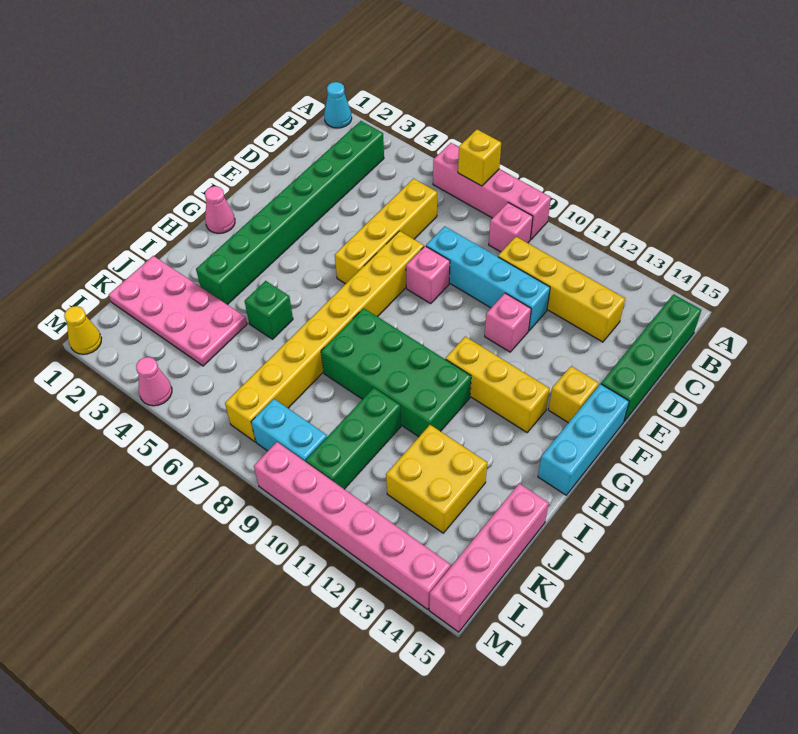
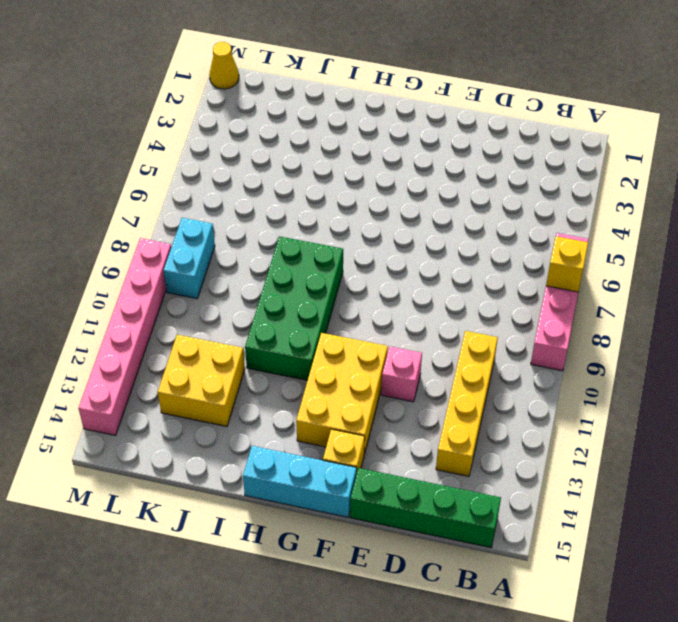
yellow brick F11:G13 level 1 -> yellow brick G11:G13 level 1
none -> cyan cone A1 level 1
none -> green brick B3:I3 level 1
none -> pink brick B9 level 1

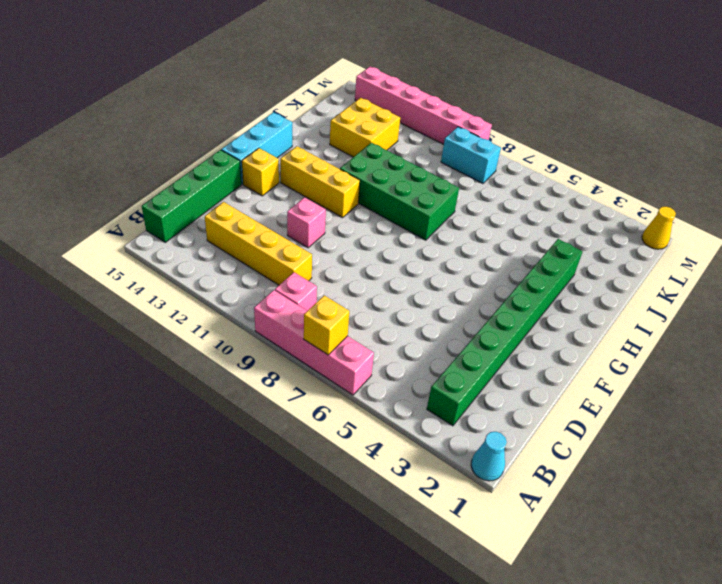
none -> yellow brick C6:F6 level 1
none -> cyan brick D8:D11 level 1
none -> yellow brick E7:L7 level 1

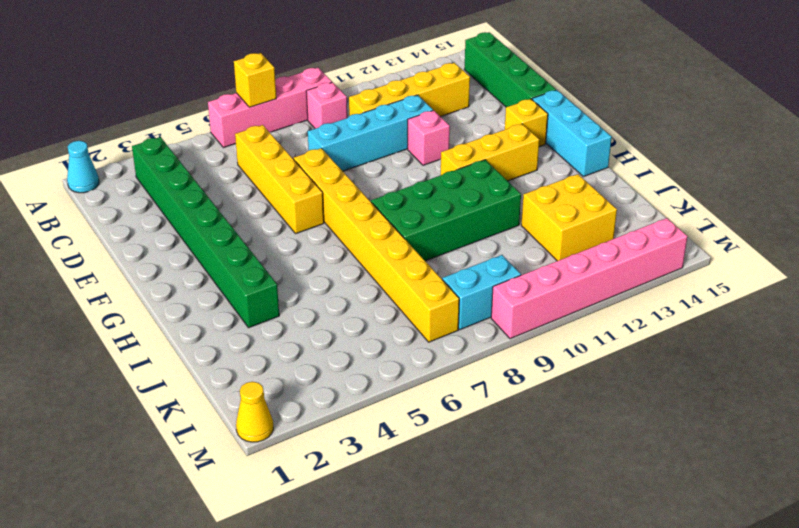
none -> pink brick E8 level 1
none -> pink cone G1 level 1
none -> green brick I5 level 1

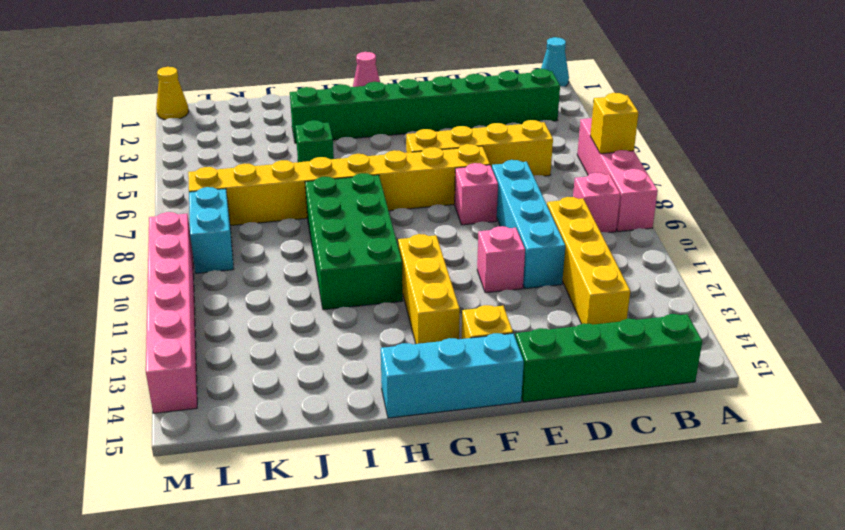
none -> pink plate J1:K4 level 1
none -> green brick J10:L10 level 1
none -> yellow brick J12:K13 level 1

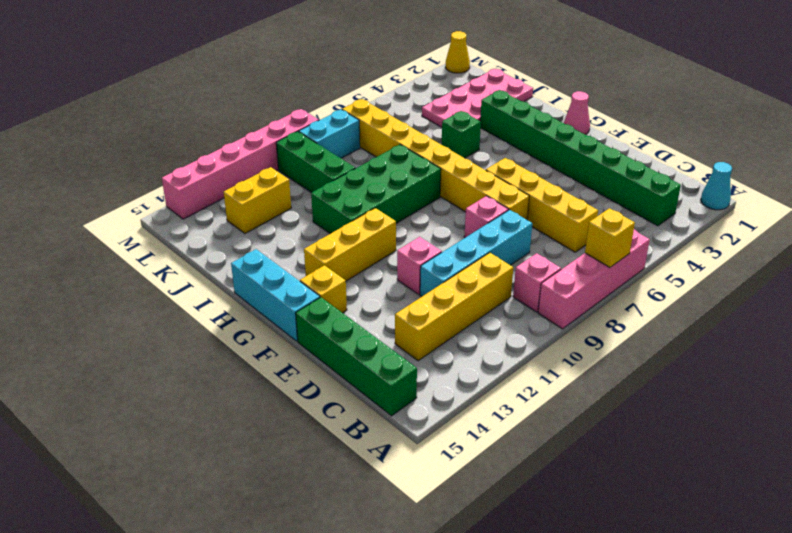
yellow brick K12:K13 level 1 -> yellow brick J12:K13 level 1
none -> pink brick J15:M15 level 1
none -> pink cone M4 level 1

